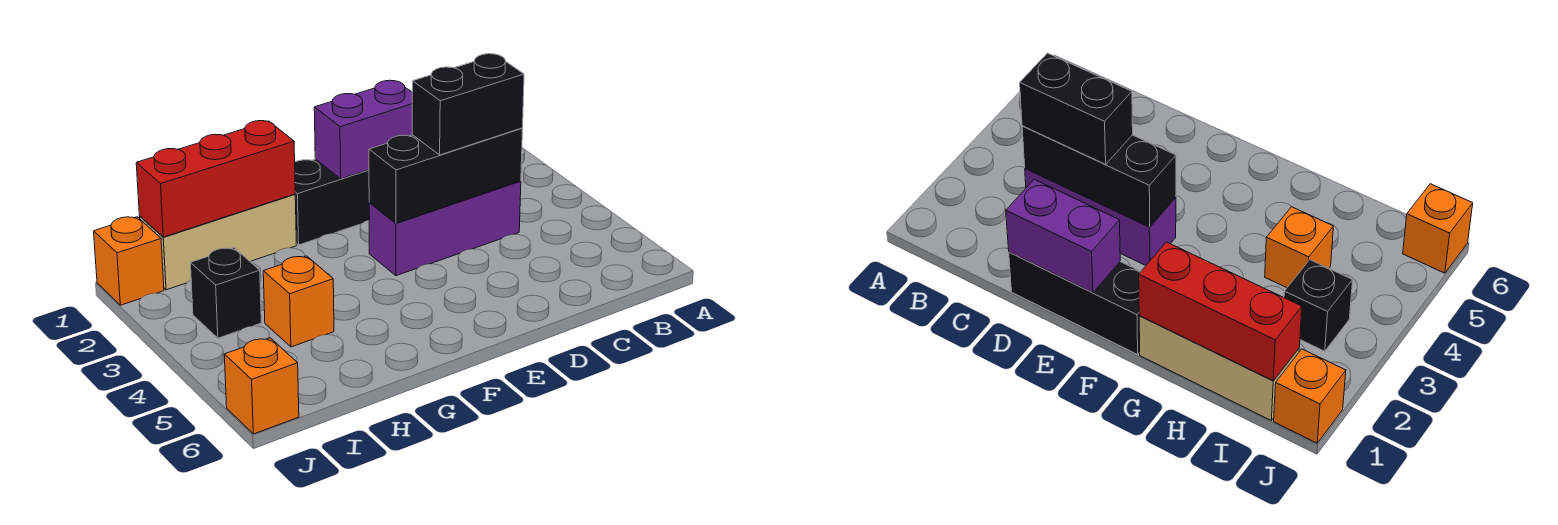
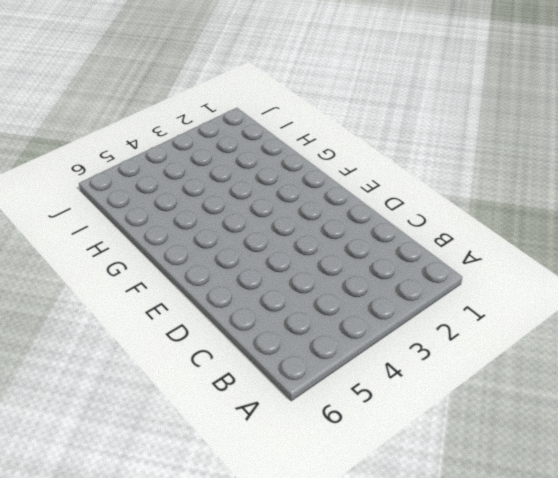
none -> purple brick C3:E3 level 1
none -> black brick D1:F1 level 1

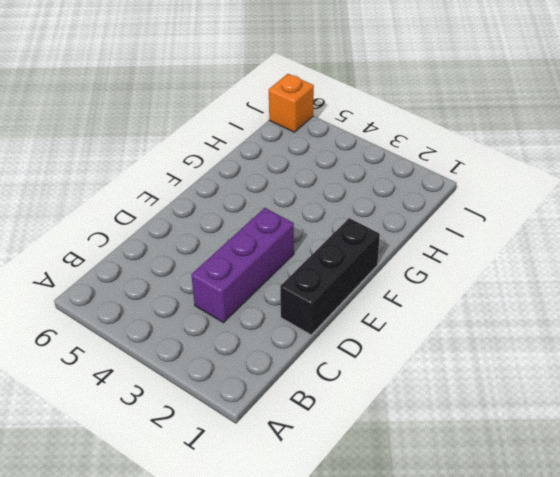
none -> tan brick G1:I1 level 1
none -> orange brick H4 level 1

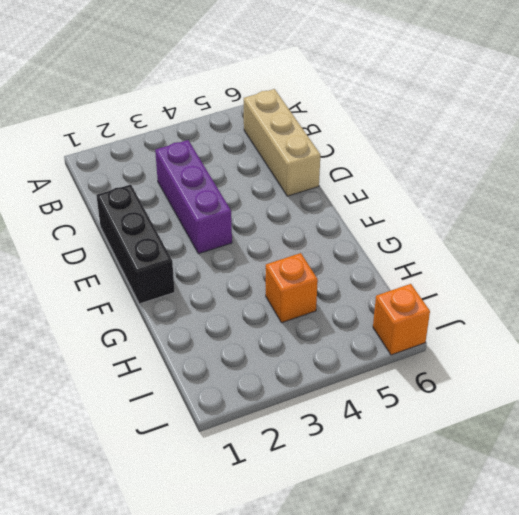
tan brick B6:D6 level 1 -> tan brick G1:I1 level 1
none -> black brick I3 level 1
none -> orange brick J1 level 1

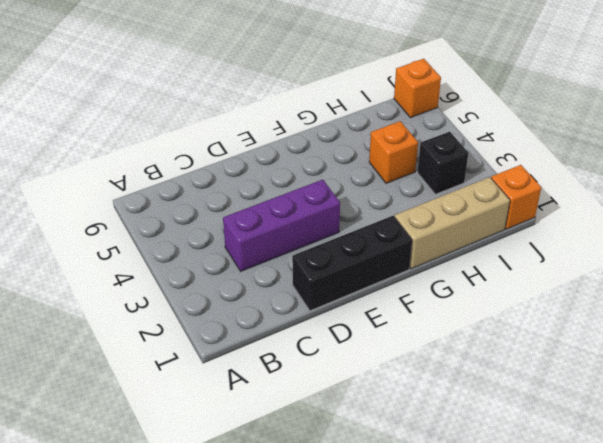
none -> black brick C3:E3 level 2
none -> purple brick D1:E1 level 2

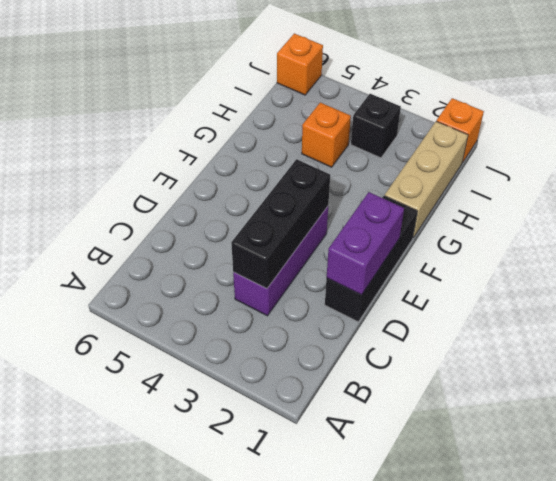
none -> red brick G1:I1 level 2
none -> black brick C3:D3 level 3

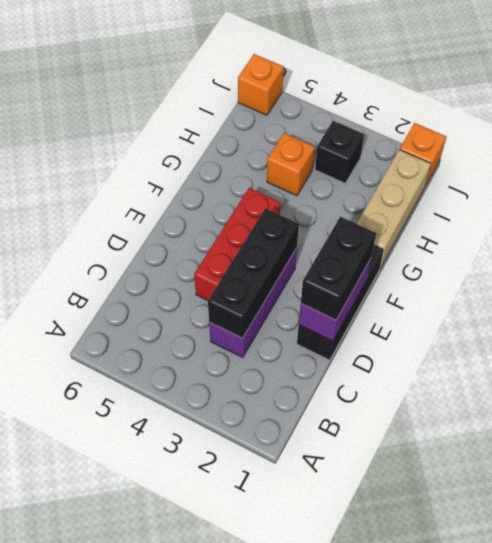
black brick D1:E1 level 3 -> black brick C3:D3 level 3
red brick D4:F4 level 1 -> red brick G1:I1 level 2

